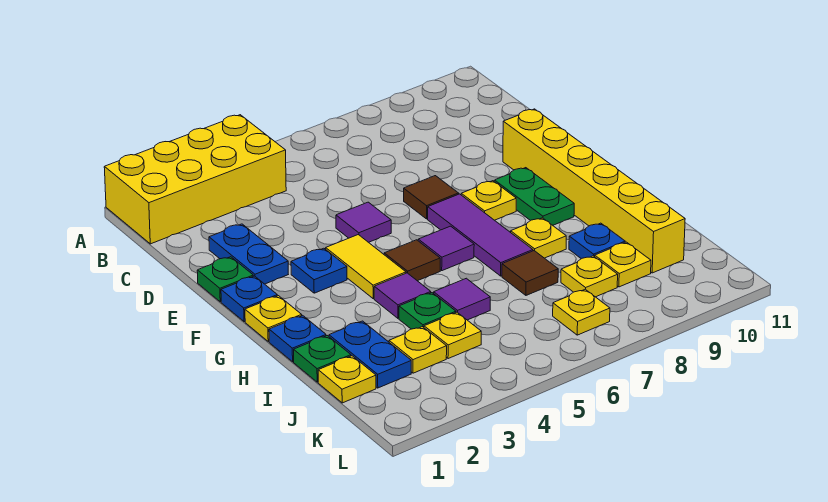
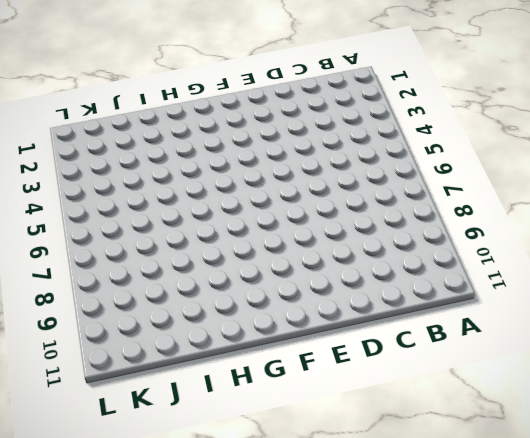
none -> yellow brick A1:B4 level 1
none -> blue plate D2:E2 level 1
none -> green plate E1 level 1
none -> purple tile E5 level 1

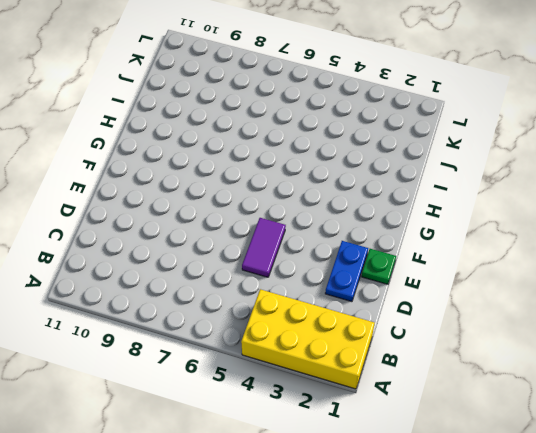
purple tile D5:E5 level 1 -> purple tile E5 level 1
none -> brown tile E7 level 1
none -> yellow brick E10:J10 level 1
none -> blue plate F1 level 1
none -> blue plate F3 level 1

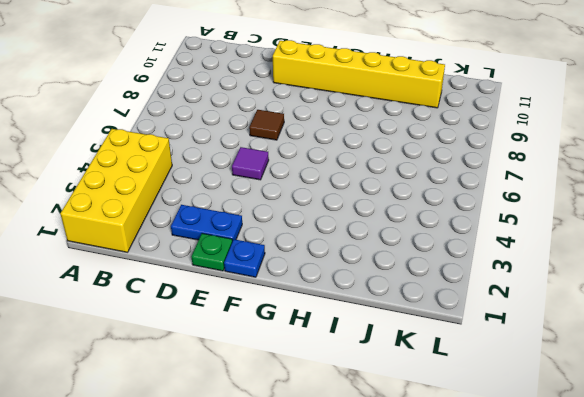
none -> blue plate F3 level 1
none -> yellow tile F4:G4 level 1
none -> purple tile F7:H7 level 1
none -> yellow plate F8 level 1

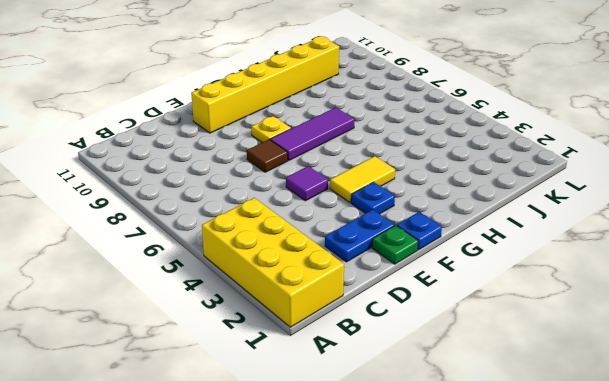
none -> green plate F9:G9 level 1
none -> yellow plate G1 level 1
none -> brown tile G5 level 1
none -> purple tile G6 level 1

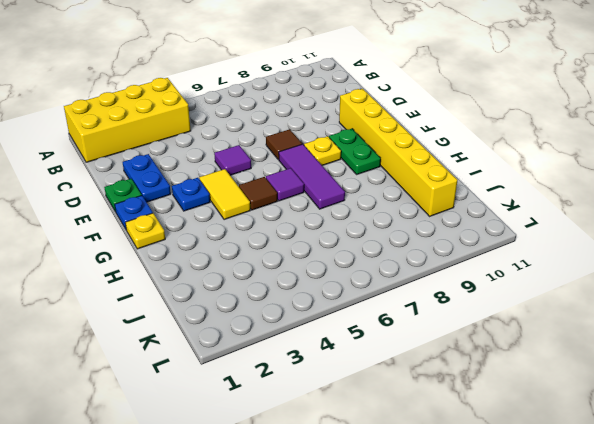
none -> blue plate H1 level 1
none -> purple tile H4 level 1
none -> yellow plate H8 level 1
none -> green plate I1 level 1

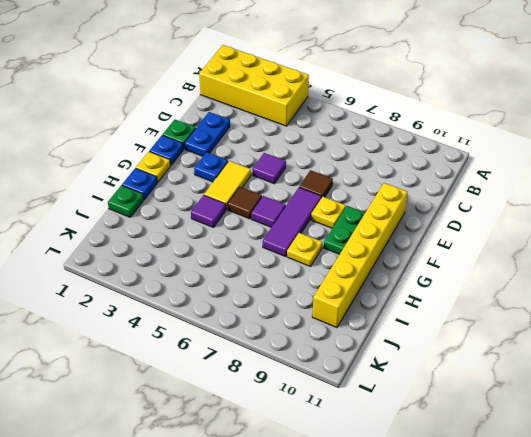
none -> blue plate I2:J2 level 1
none -> green plate I4 level 1
none -> purple tile I5 level 1
none -> brown tile I7 level 1

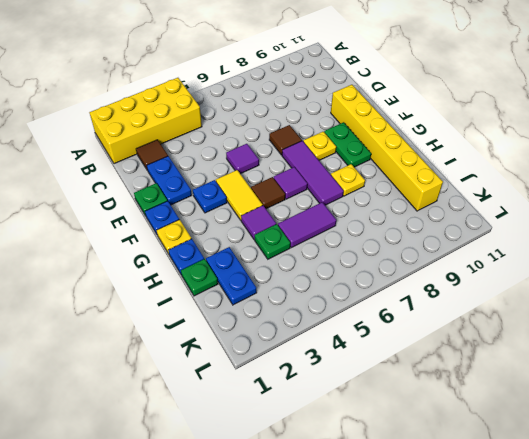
brown tile C2 level 1 -> brown tile I7 level 1
purple tile I5:I6 level 1 -> purple tile I5 level 1
none -> blue plate I9 level 1
none -> yellow plate J1 level 1
none -> yellow plate J3 level 1
none -> yellow plate J4 level 1

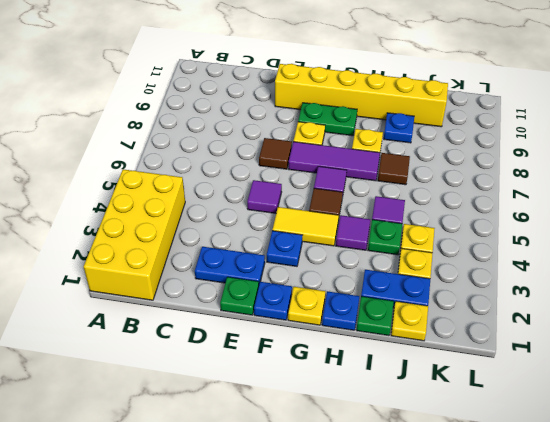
none -> yellow plate J8 level 1
none -> yellow plate J9 level 1
none -> yellow plate K7 level 1

